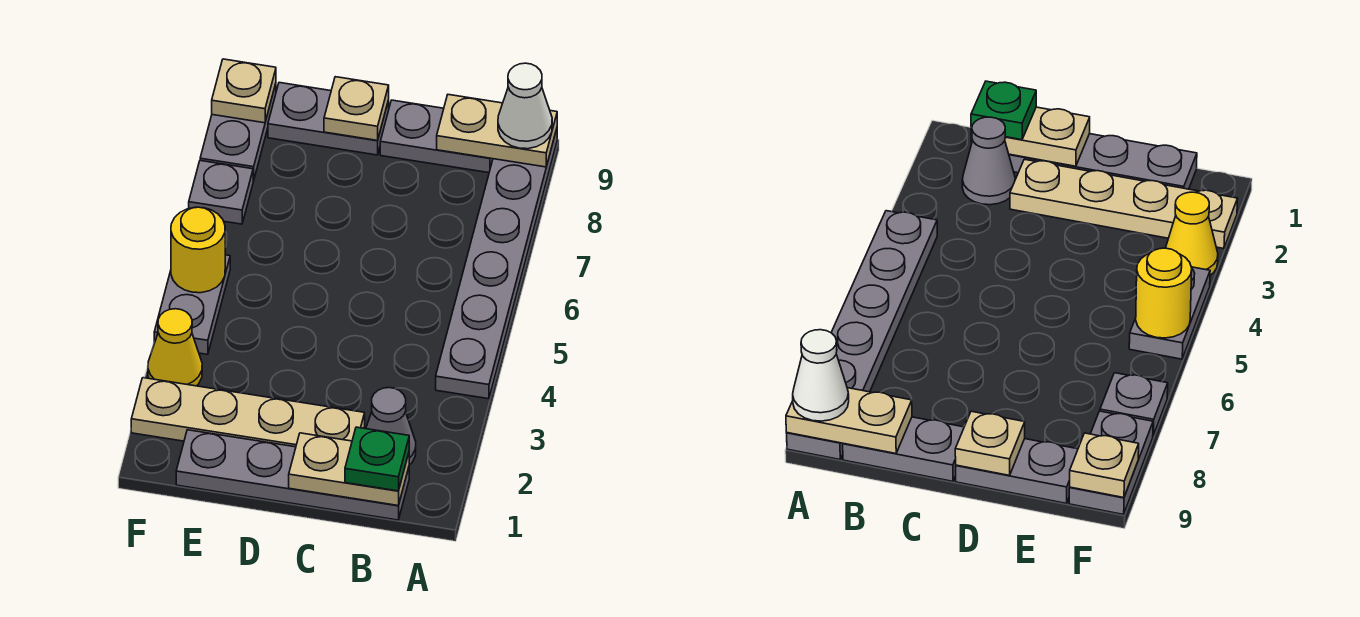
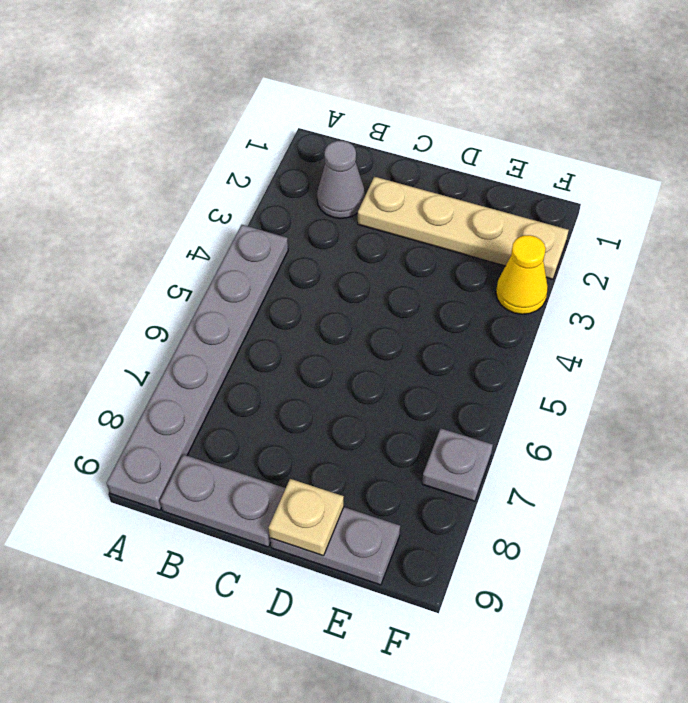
none -> grey plate B1:E1 level 1
none -> grey plate F4:F5 level 1
none -> grey plate F8:F9 level 1

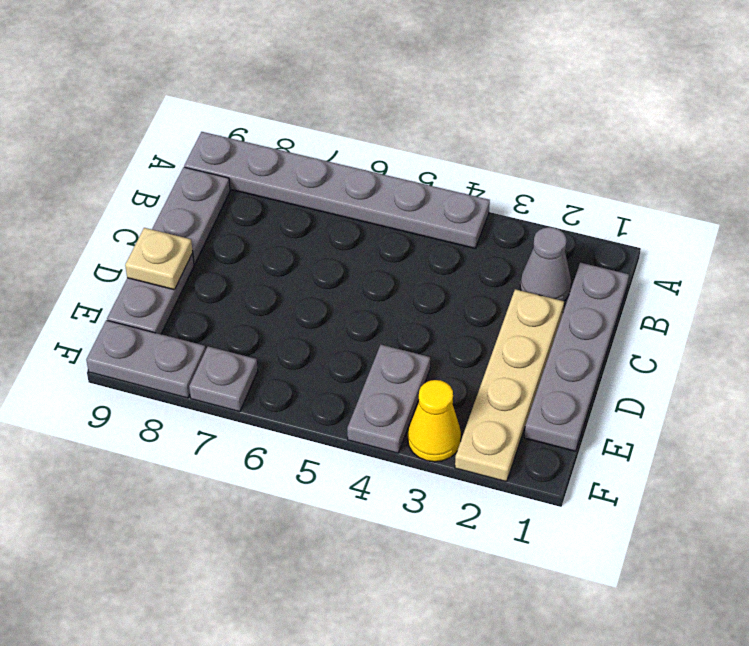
grey plate E4:F4 level 1 -> grey plate F4:F5 level 1
none -> tan plate A9:B9 level 2
none -> tan plate B1:C1 level 2
none -> yellow round brick F5 level 2

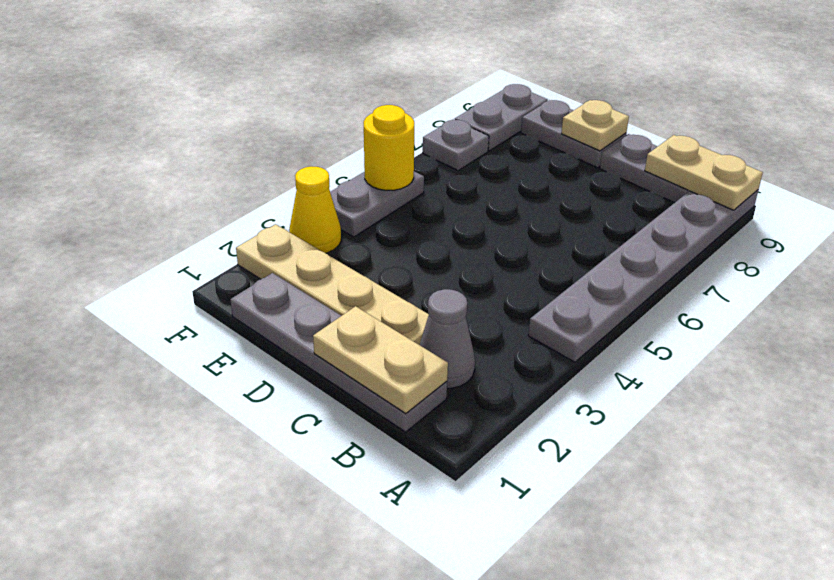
none -> tan plate F9 level 2
none -> white cone A9 level 3
none -> green plate B1 level 3

